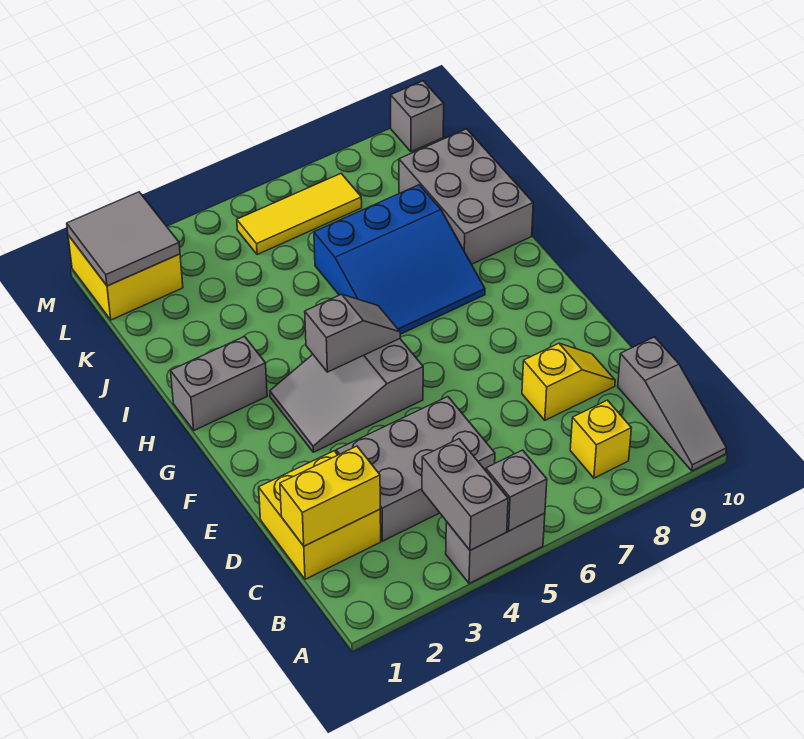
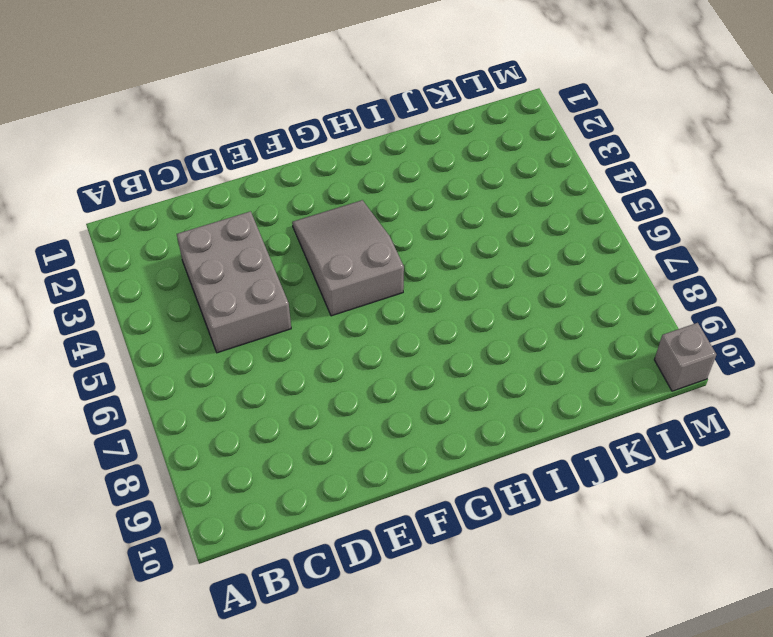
none -> grey brick A4:A5 level 1
none -> grey slope A10:C10 level 1 top C
none -> yellow brick B8 level 1

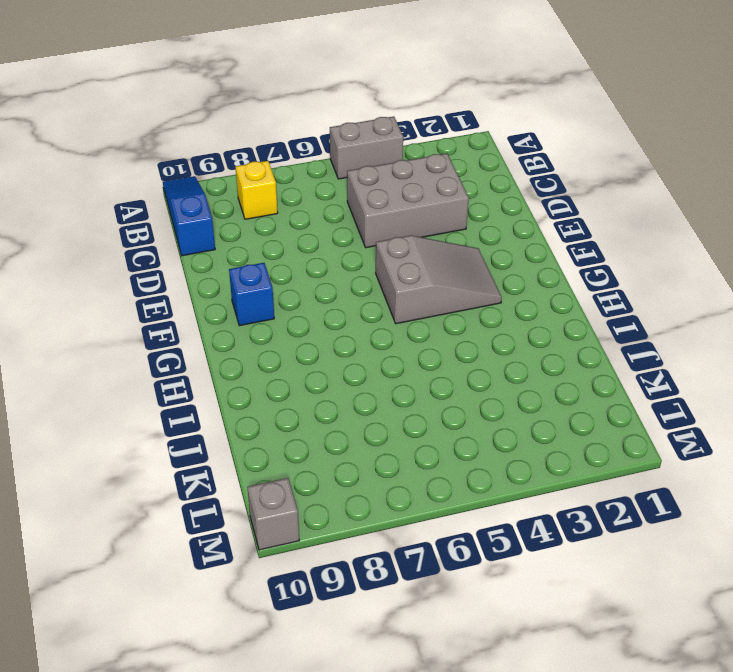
blue slope A10:C10 level 1 top C -> grey slope A10:C10 level 1 top C
blue brick F9 level 1 -> none
none -> yellow brick C1:D2 level 1
none -> yellow slope D8:D9 level 1 top 8
none -> grey brick H1:H2 level 1

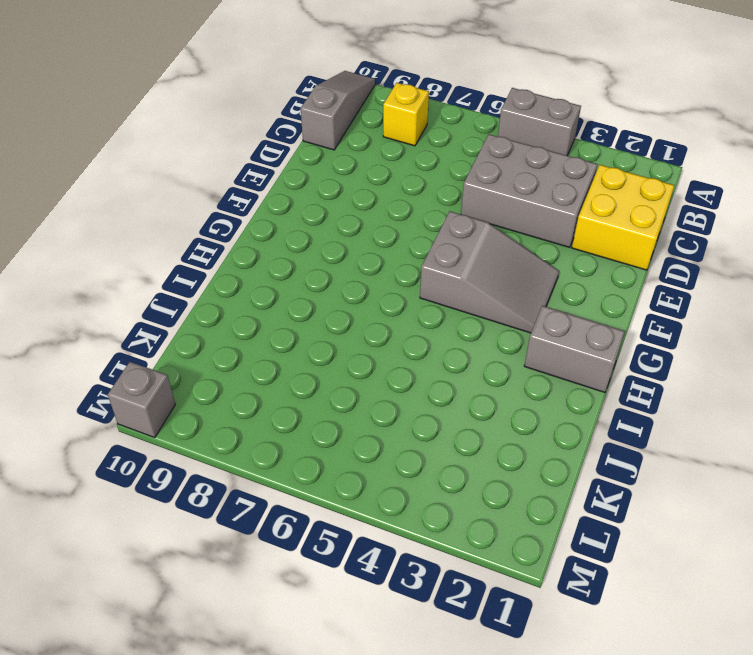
none -> yellow slope D8:D9 level 1 top 8
none -> blue slope H6:J8 level 1 top J
none -> grey brick I9:K10 level 1

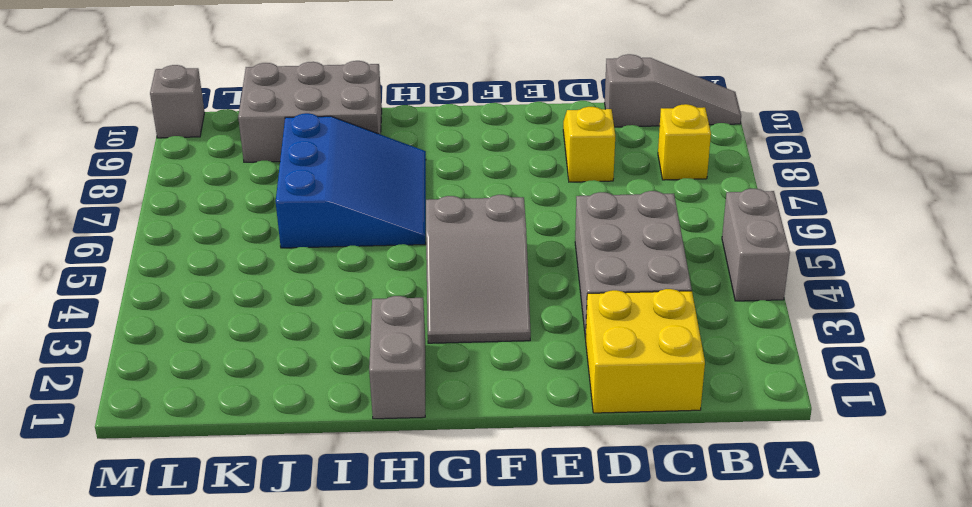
none -> yellow brick L1:M2 level 1
none -> yellow tile L5:L7 level 1
none -> grey brick A4:B4 level 2

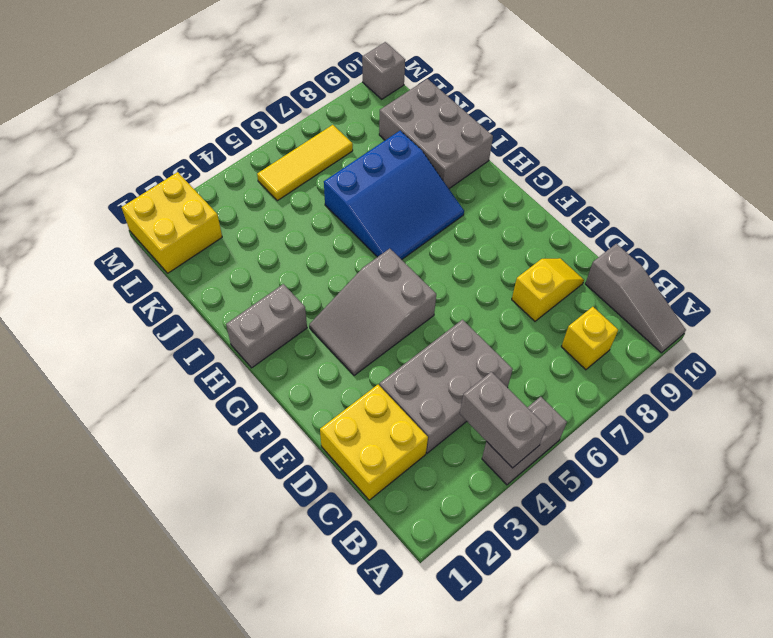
none -> grey brick A5 level 2
none -> yellow brick C1:C2 level 2
none -> grey slope G4:G5 level 2 top 4

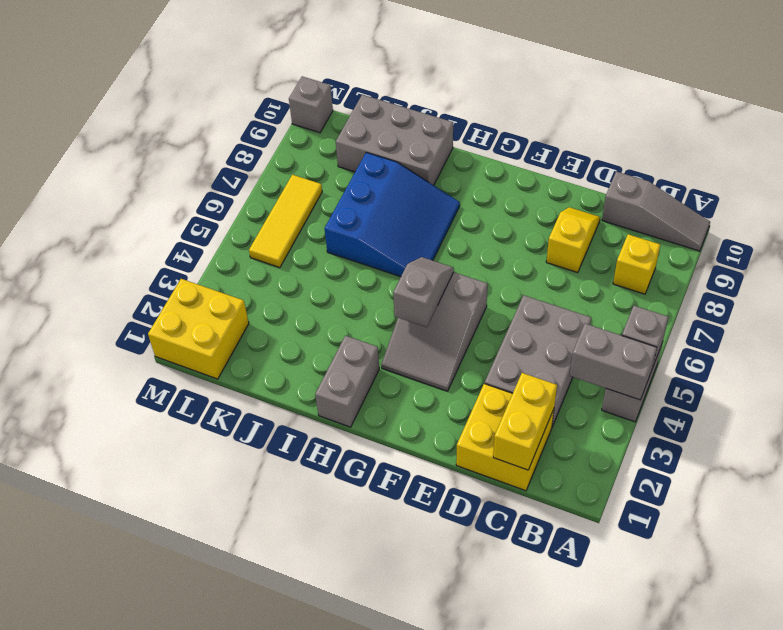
none -> grey tile L1:M2 level 2

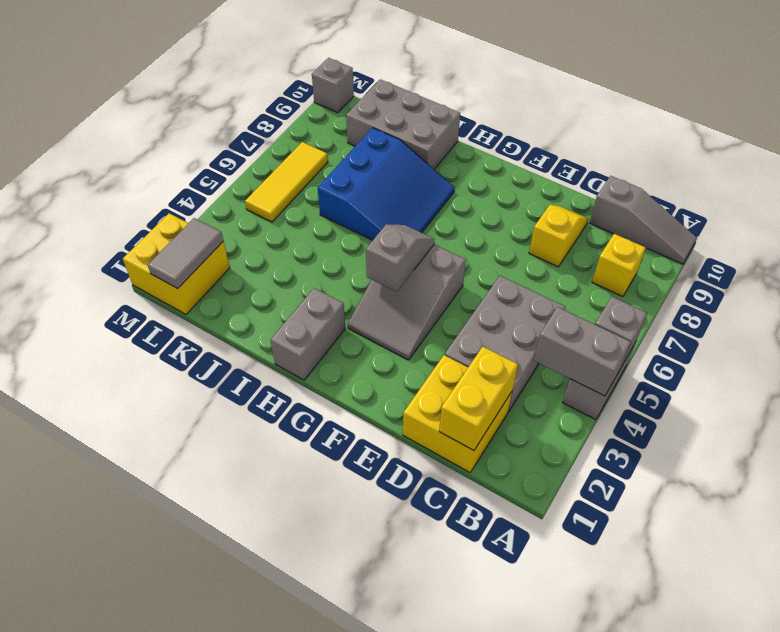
grey tile L1:L2 level 2 -> grey tile L1:M2 level 2

